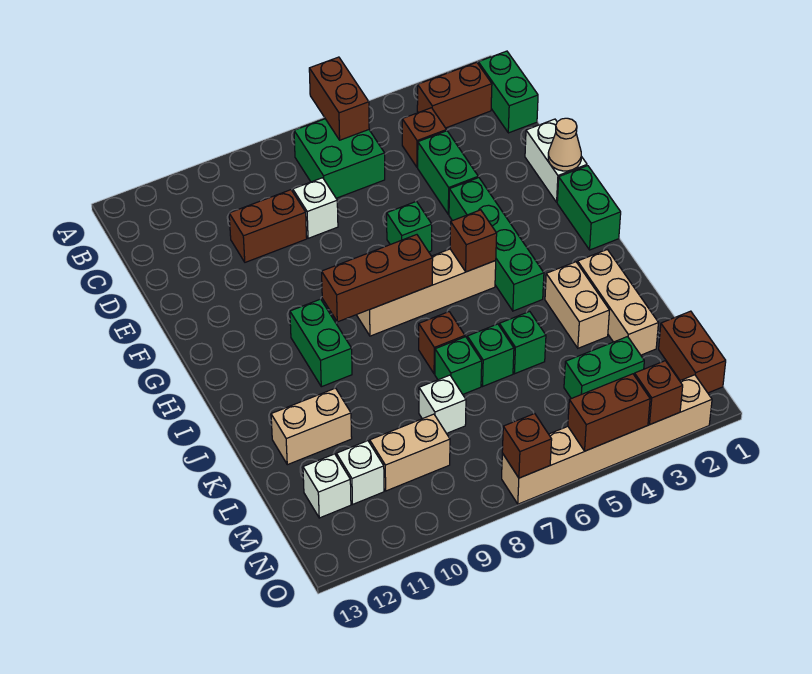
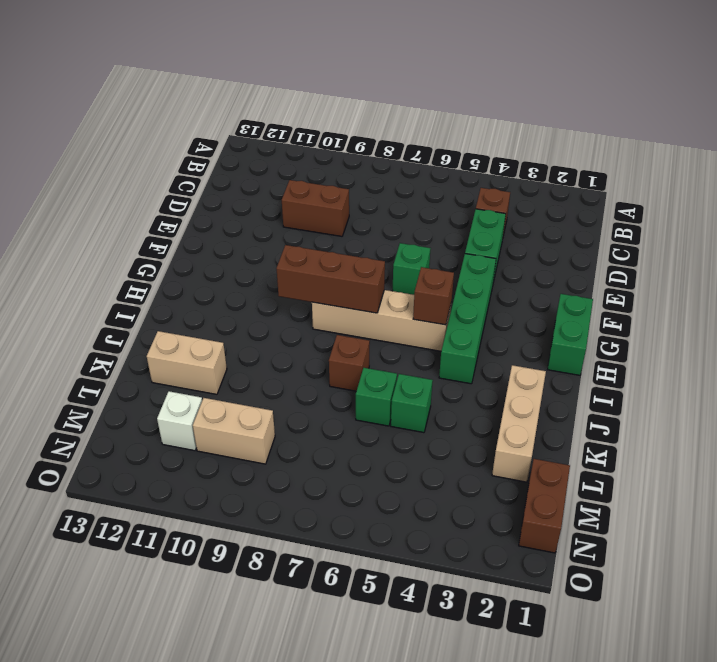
none -> green brick B1:C1 level 1
none -> brown brick B2:B3 level 1
none -> green brick B6:C7 level 1
none -> white brick D8 level 1

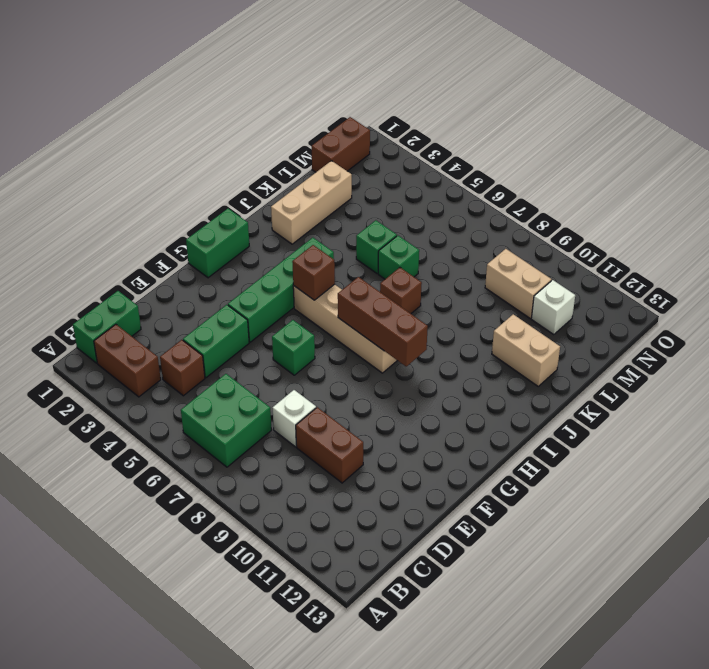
none -> white brick E1:F1 level 1
none -> green brick H10:I10 level 1
none -> tan brick J3:K3 level 1
none -> green brick K7 level 1

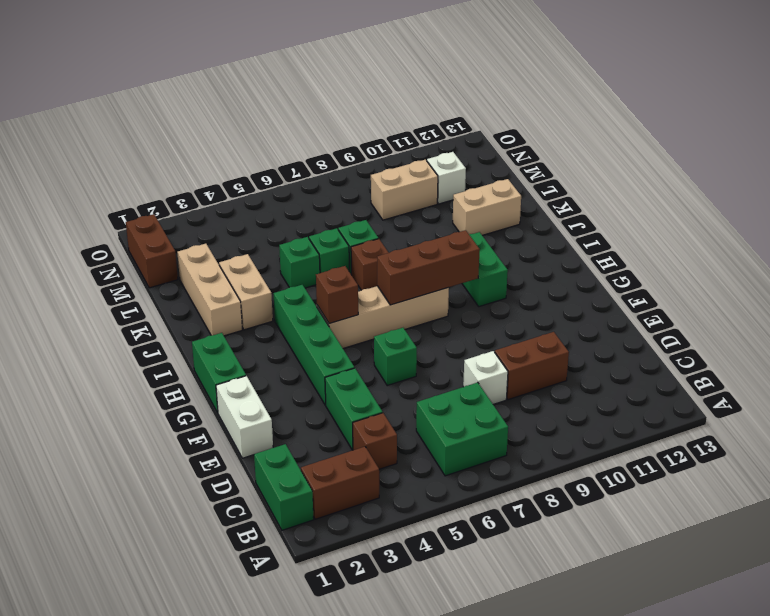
none -> white brick L8 level 1
none -> green brick M3:M4 level 1
none -> white brick M12 level 1
none -> tan brick O2:O7 level 1

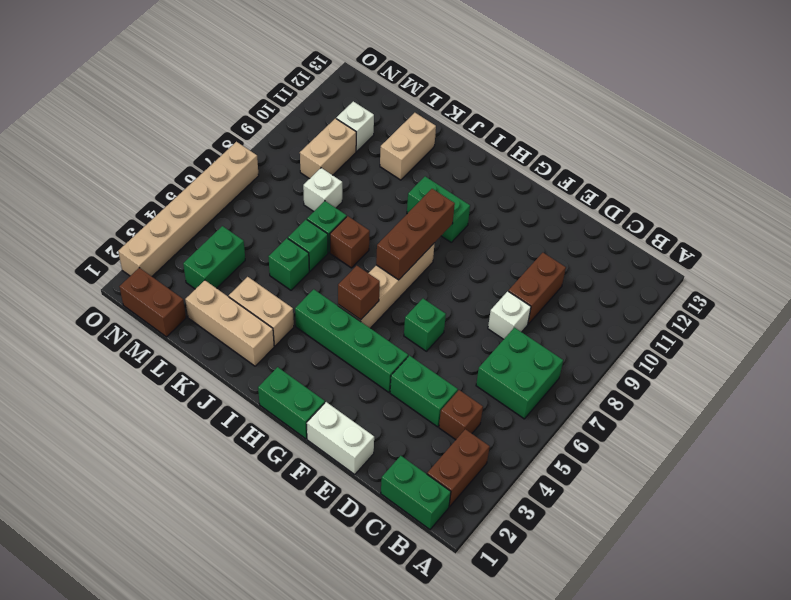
none -> white brick M12 level 1
none -> brown brick A6:B6 level 2
none -> tan cone F1 level 2
none -> brown brick O3 level 2

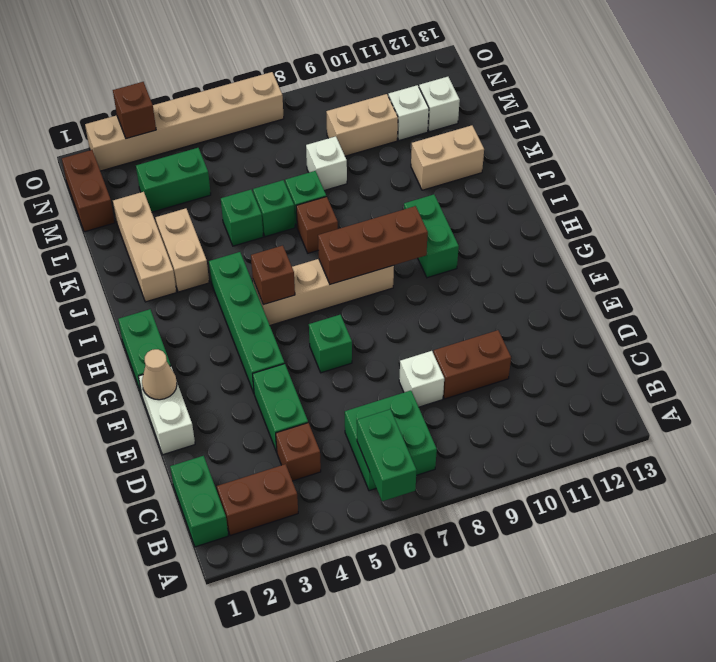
green brick A6:B6 level 2 -> brown brick A6:B6 level 2
none -> brown brick O4:O5 level 2
none -> brown brick O7 level 2

